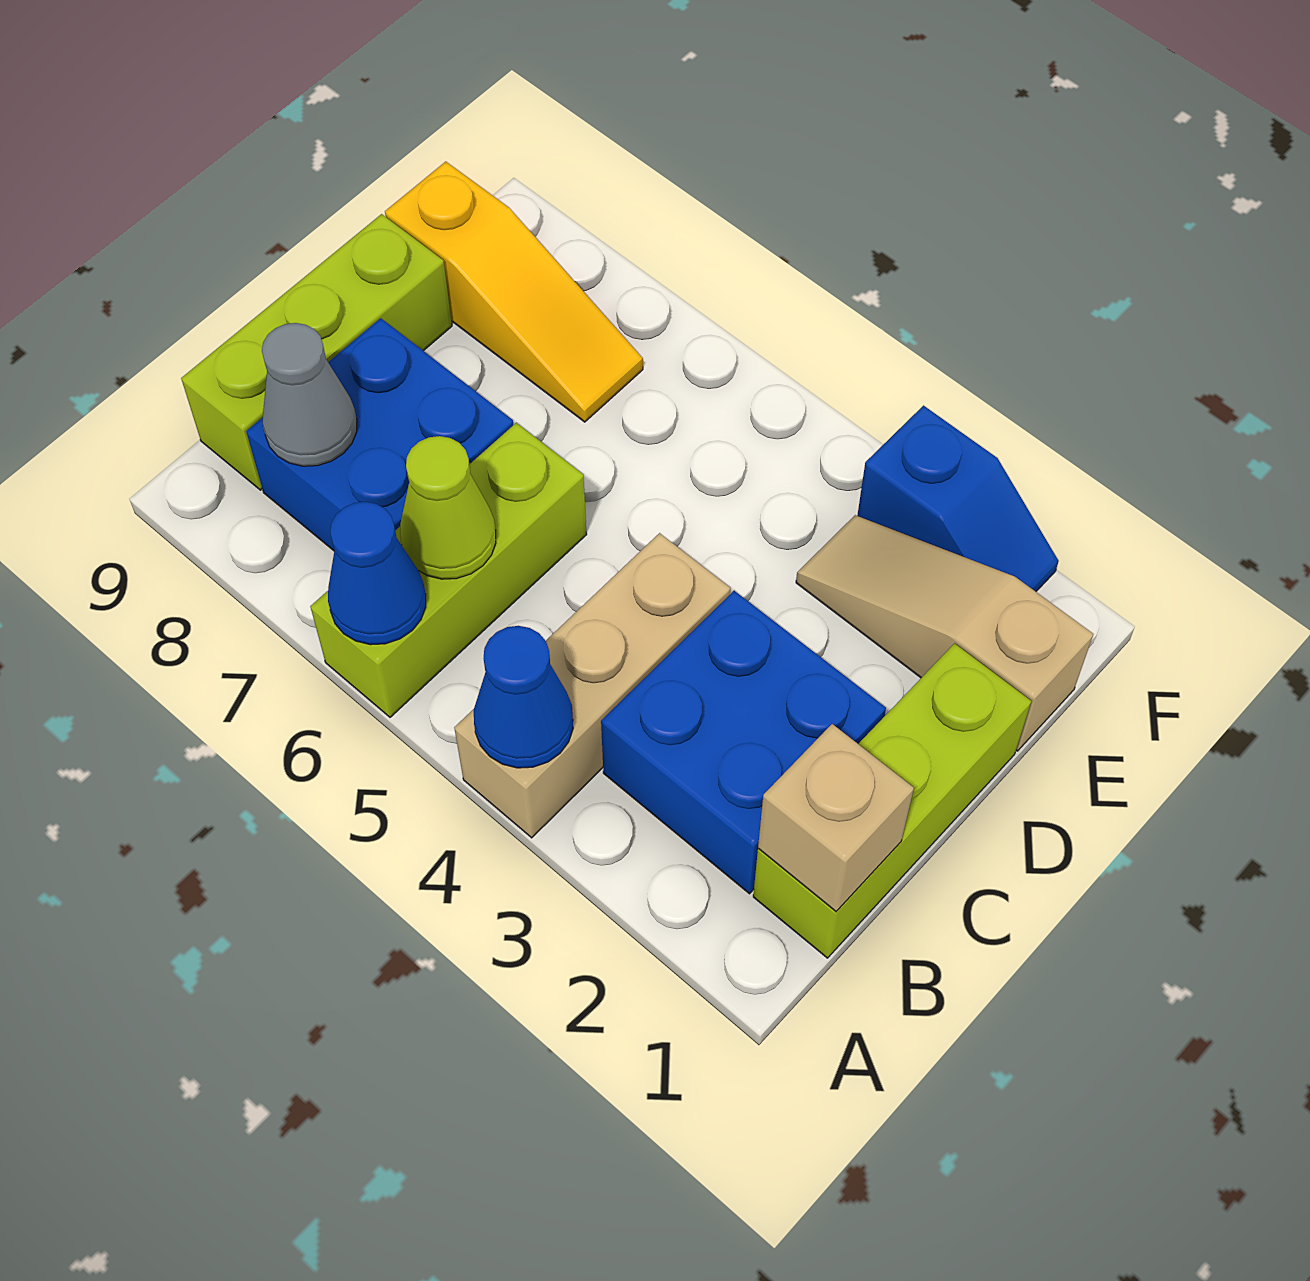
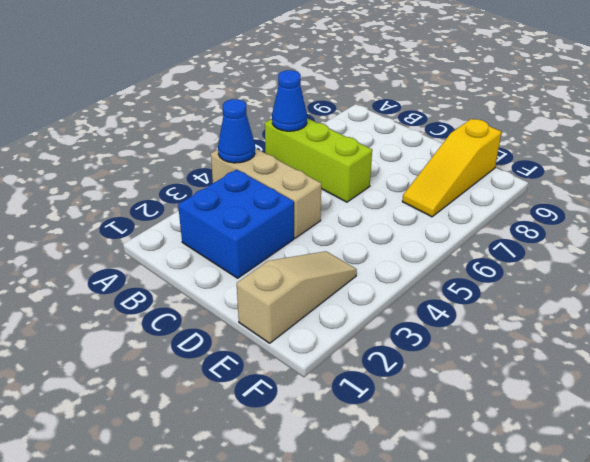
none -> lime brick B1:D1 level 1
none -> blue brick B7:C8 level 1
none -> lime brick B9:D9 level 1

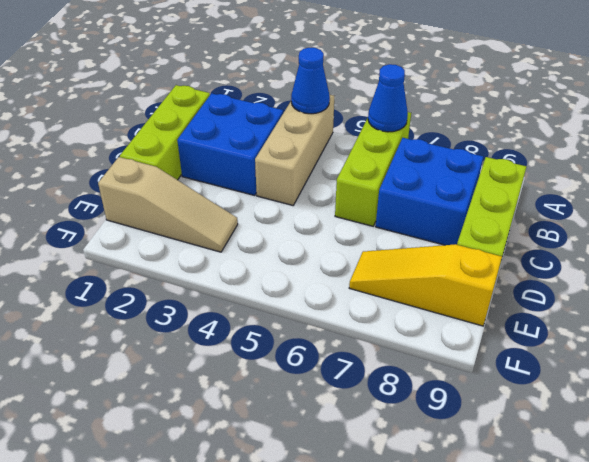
none -> blue slope F2:F3 level 1 top 3
none -> tan brick B1 level 2
none -> lime cone B6 level 2

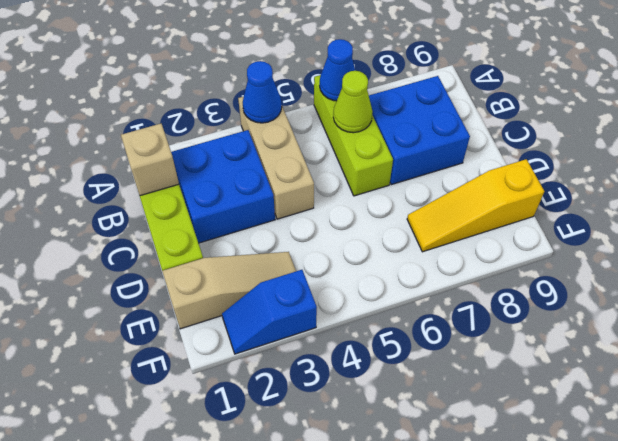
none -> lime brick B9:D9 level 1
none -> grey cone B8 level 2

